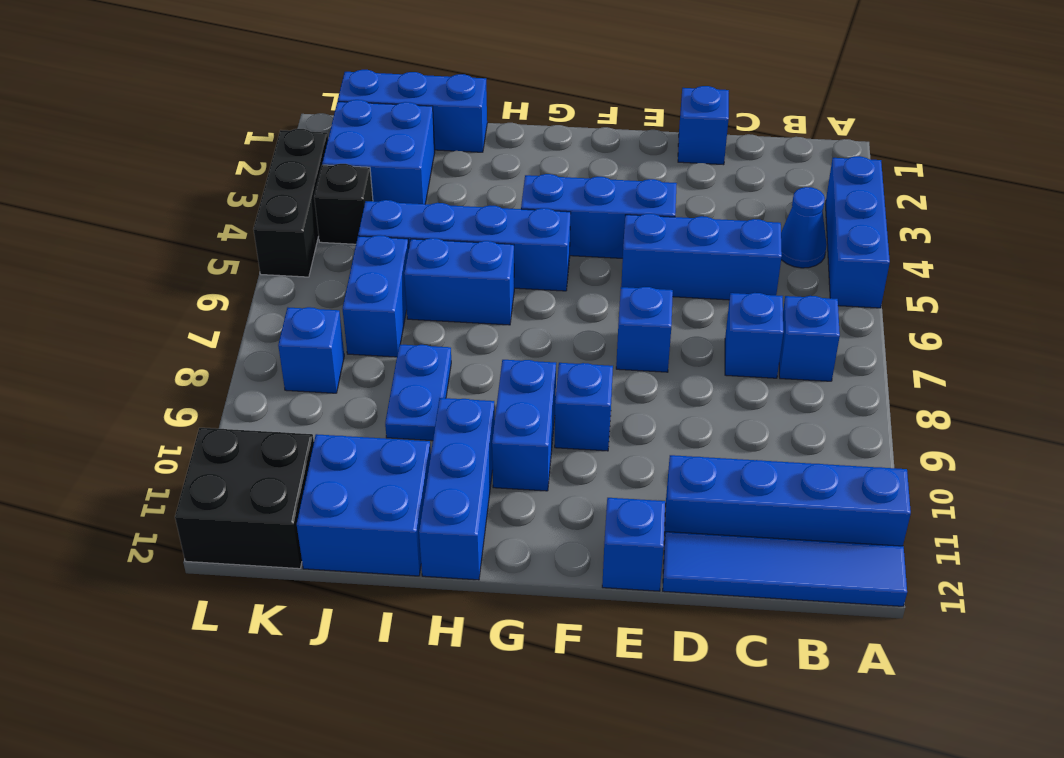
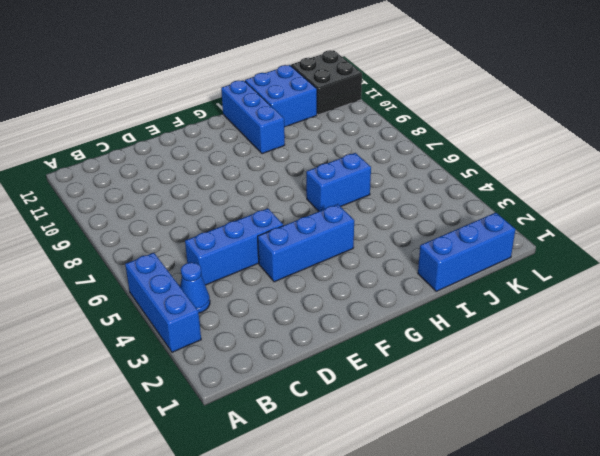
none -> blue brick A11:D11 level 1
none -> blue tile A12:D12 level 1
none -> blue brick B7 level 1

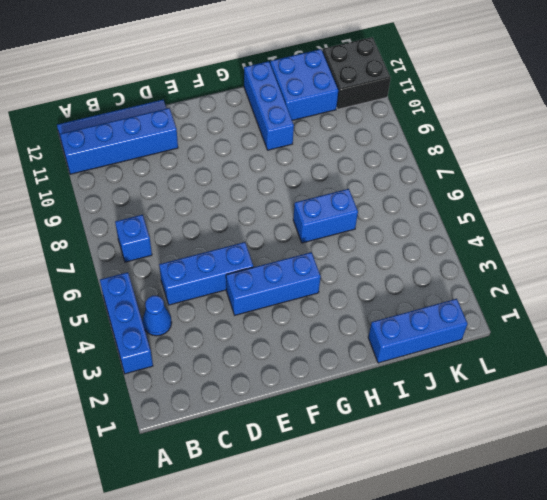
none -> blue brick C7 level 1
none -> blue brick D1 level 1
none -> blue brick E7 level 1

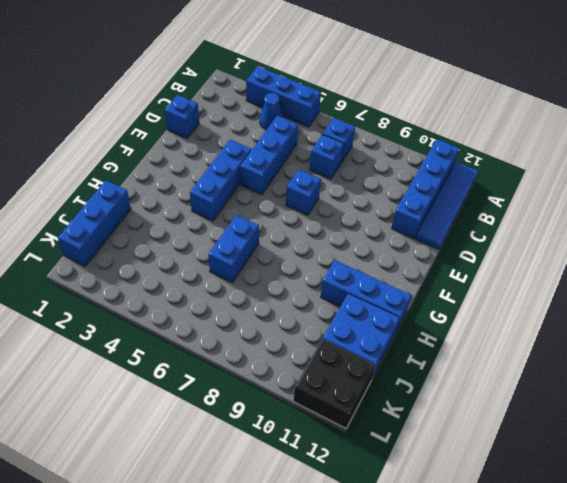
none -> blue brick E12 level 1
none -> blue brick F9 level 1
none -> blue brick G5:J5 level 1

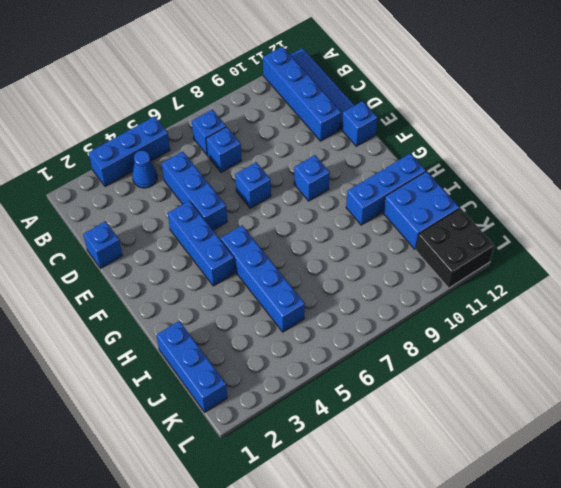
none -> blue brick G9:G10 level 1
none -> blue brick H6:I6 level 1
none -> blue plate I8:I9 level 1

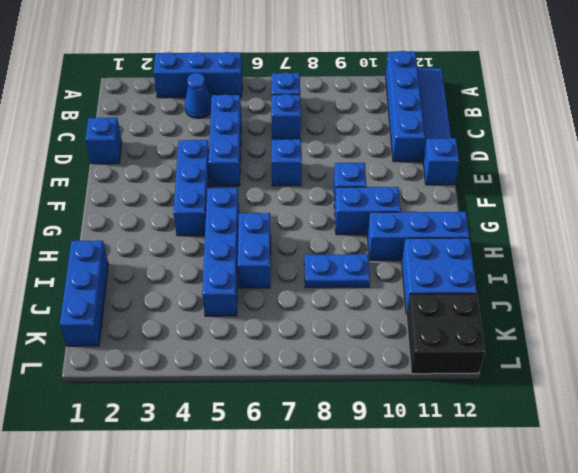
none -> blue brick J2:K3 level 1
none -> blue brick J6:J7 level 1
none -> black brick K4 level 1

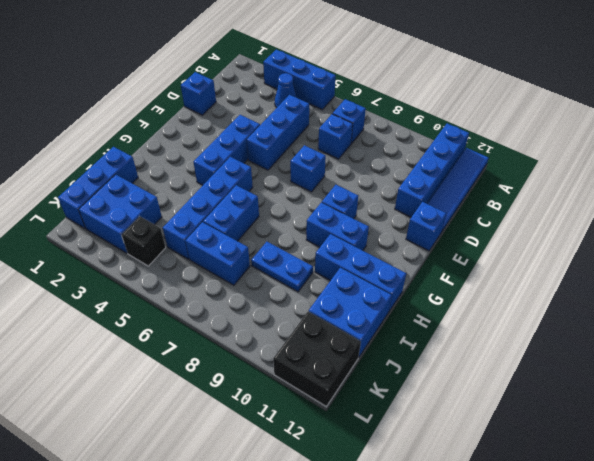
none -> blue brick K8 level 1
none -> black brick L3:L5 level 1

